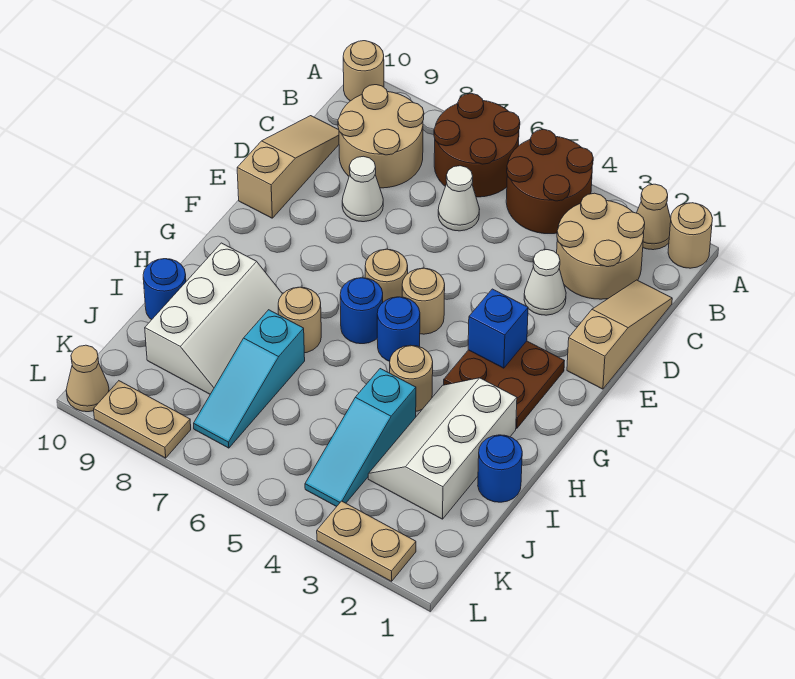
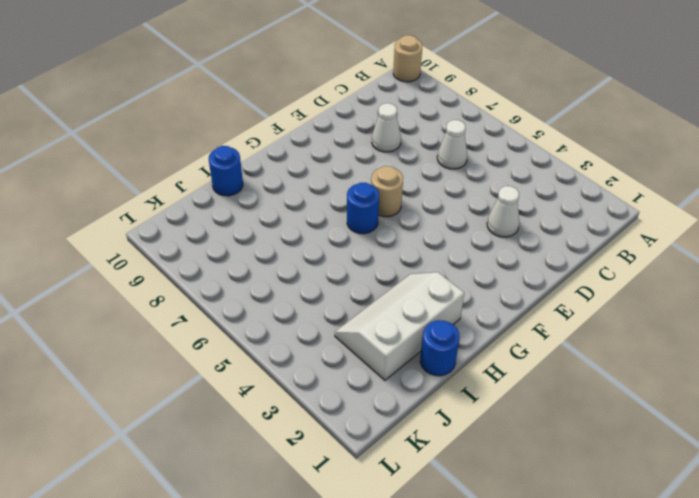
none -> tan round brick A1 level 1
none -> tan cone A2 level 1
none -> brown round brick A4:B5 level 1

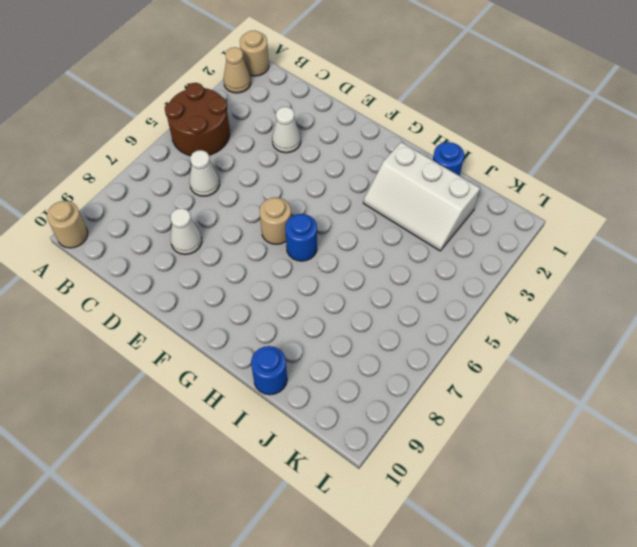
none -> brown round brick A6:B7 level 1
none -> tan round brick B2:C3 level 1
none -> tan round brick B8:C9 level 1

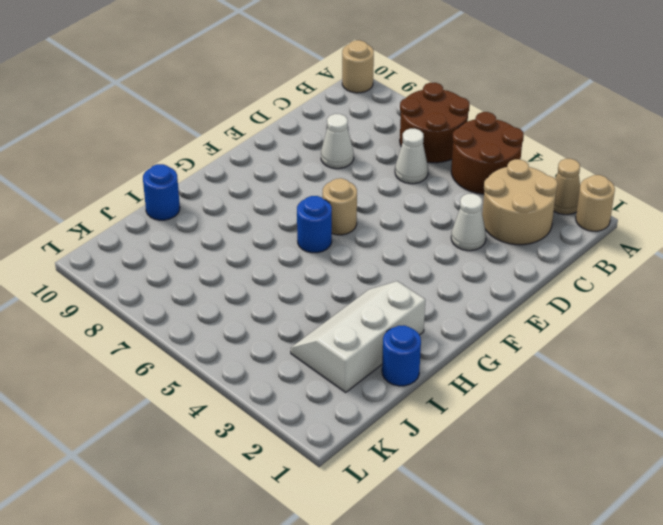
none -> tan round brick B8:C9 level 1
none -> tan slope C1:E1 level 1 top E
none -> tan slope C10:E10 level 1 top E

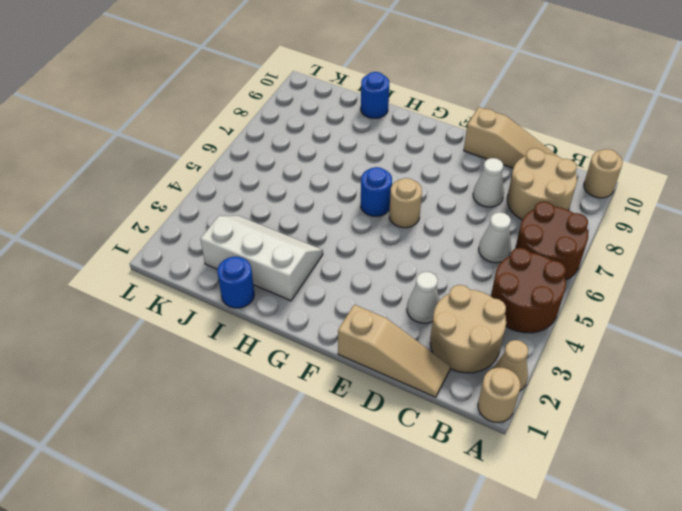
none -> brown plate F2:G3 level 1
none -> tan round brick F5 level 1
none -> blue round brick G5 level 1

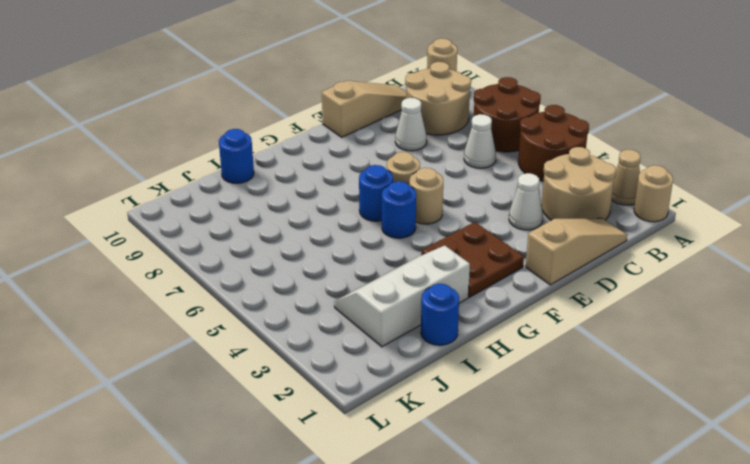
none -> tan round brick H4 level 1
none -> tan round brick H7 level 1
none -> white slope H8:J9 level 1 top 9

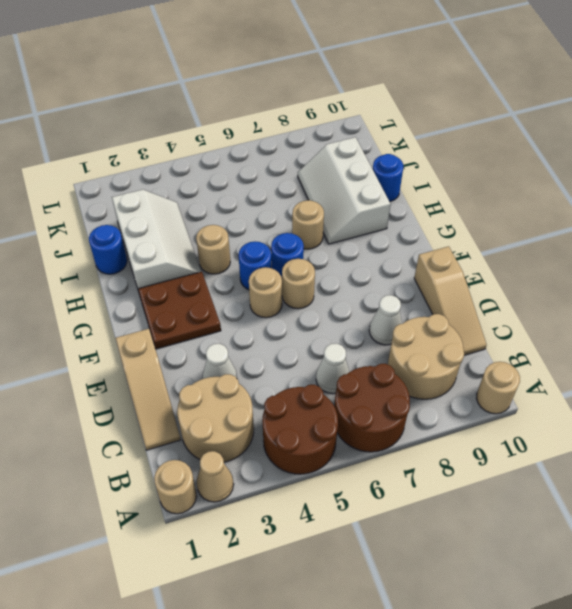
none -> cyan slope I4:K4 level 1 top I
none -> cyan slope I7:K7 level 1 top I
none -> tan plate L2:L3 level 1

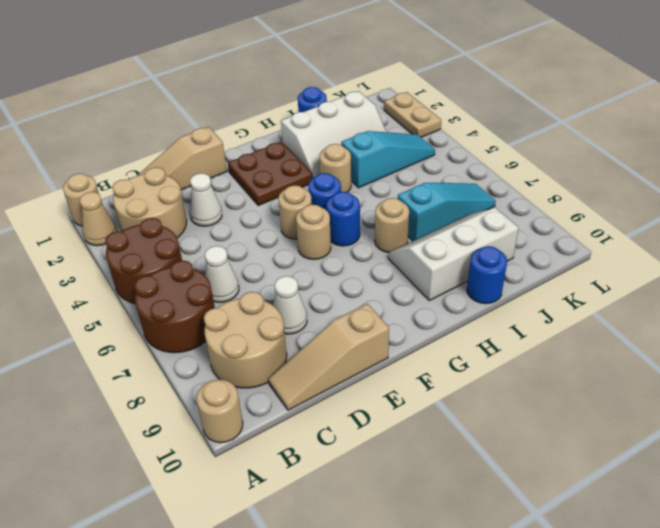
none -> tan plate L8:L9 level 1
none -> tan cone L10 level 1
none -> blue brick F3 level 2

